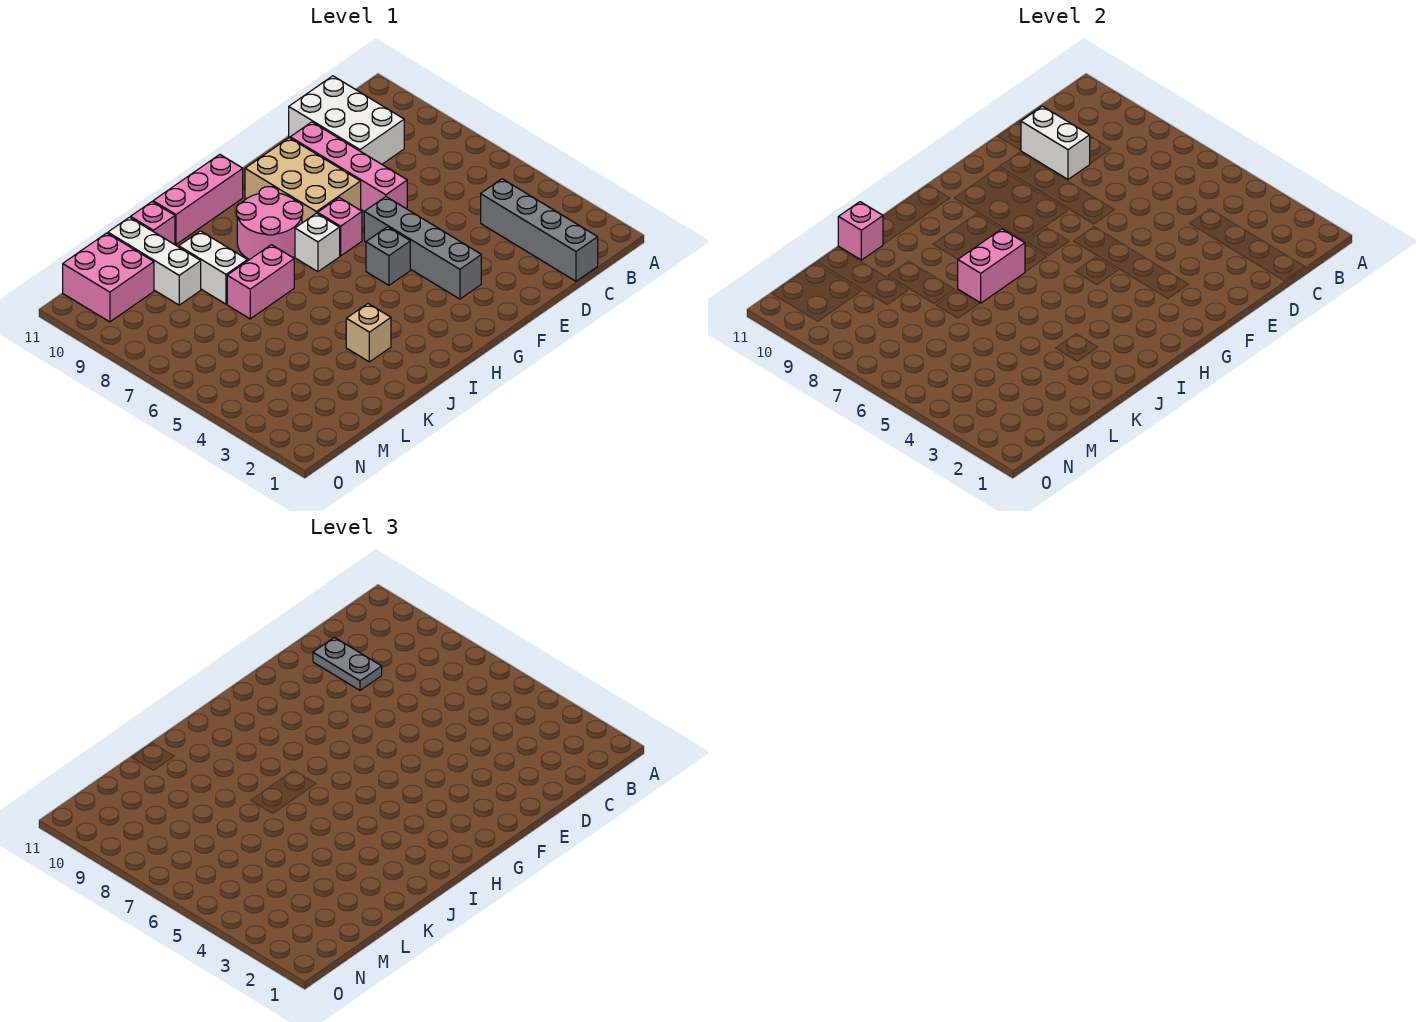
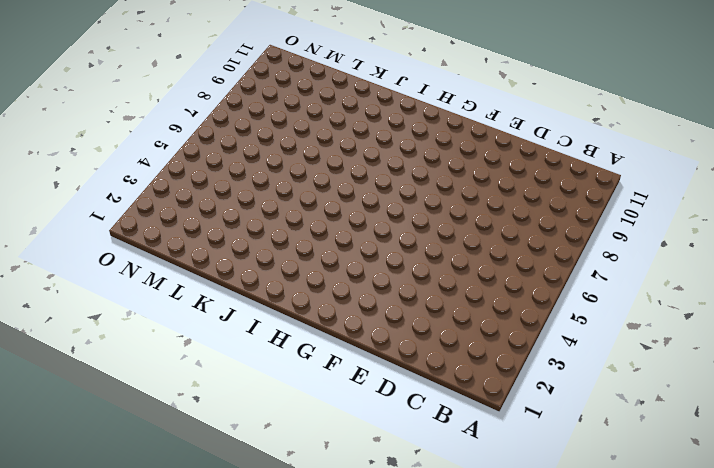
none -> grey brick C1:C4 level 1
none -> white brick C9:D11 level 1
none -> pink brick E7:E10 level 1

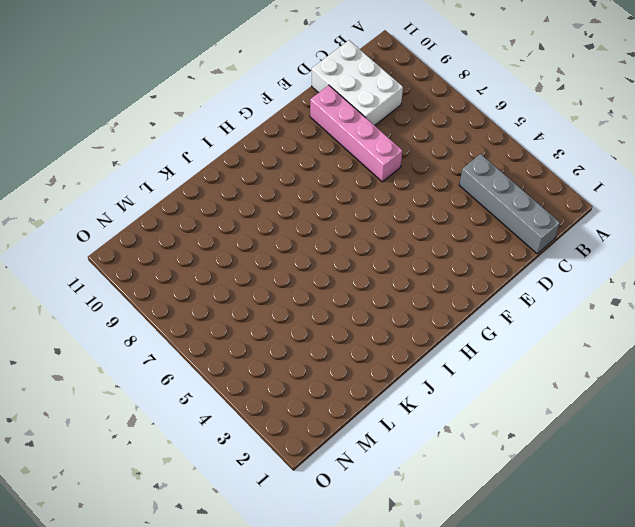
none -> grey brick F3:F6 level 1
none -> tan brick F8:G10 level 1
none -> grey brick G5 level 1

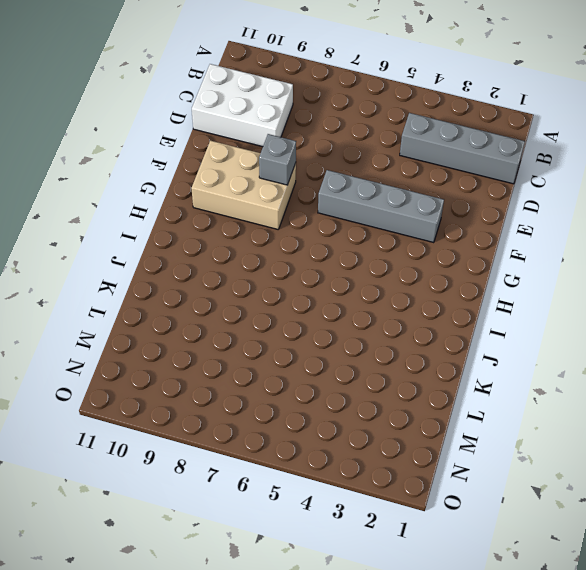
grey brick F8 level 2 -> grey brick G5 level 1
none -> pink brick E7:E10 level 1
none -> pink brick G7 level 1
none -> white brick H7 level 1

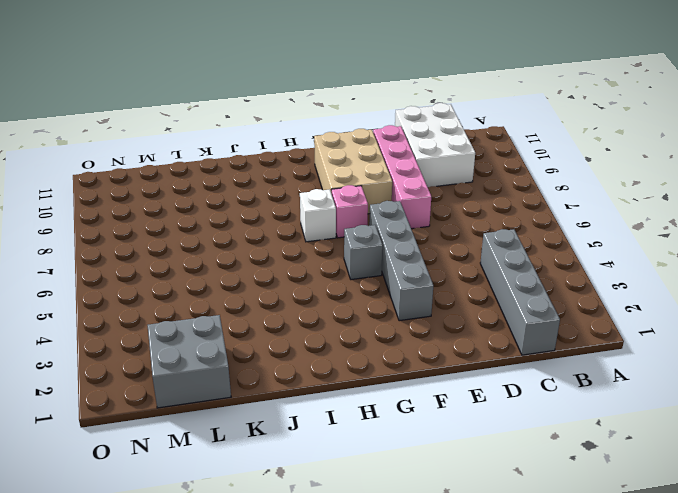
grey brick L1:M2 level 1 -> none
none -> pink round brick H8:I9 level 1
none -> pink brick H11:J11 level 1
none -> tan brick J3 level 1

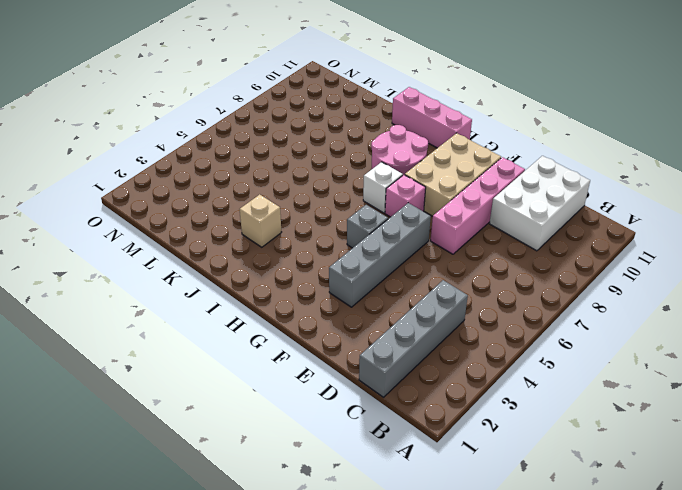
none -> pink brick J7:K7 level 1
none -> white brick K8:K9 level 1
none -> pink brick K11 level 1

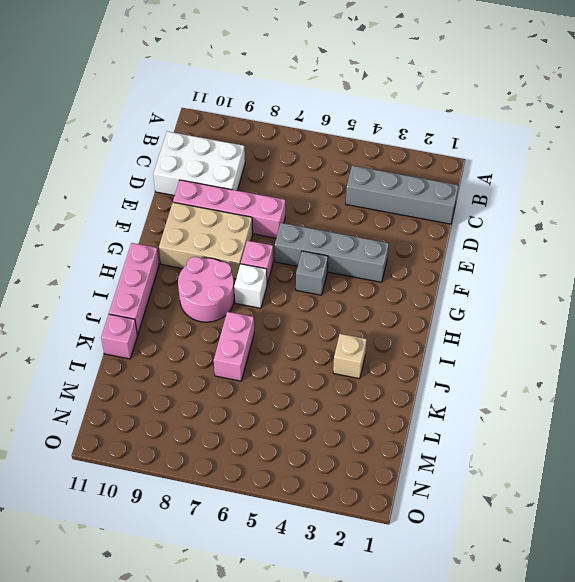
none -> white brick K8:K9 level 1
none -> white brick L9:L11 level 1
none -> pink brick M10:N11 level 1

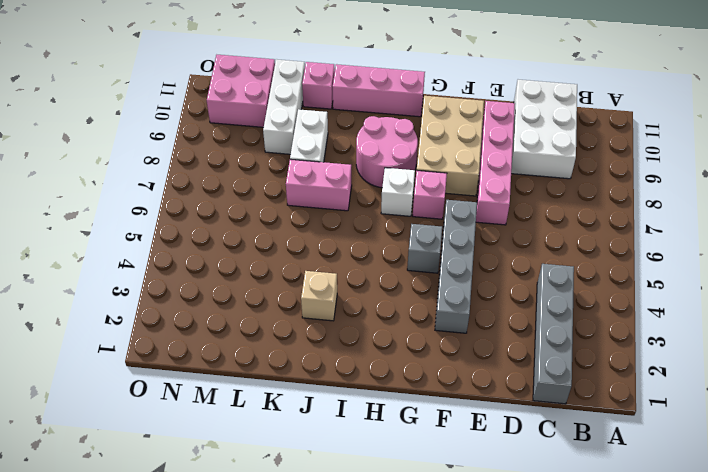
none -> white brick D9:D10 level 2
none -> pink brick I7:J7 level 2
none -> pink brick K11 level 2

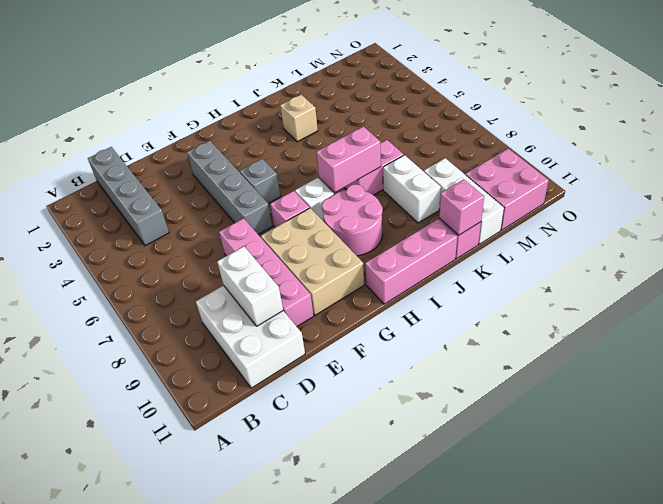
none -> grey plate D9:D10 level 3

